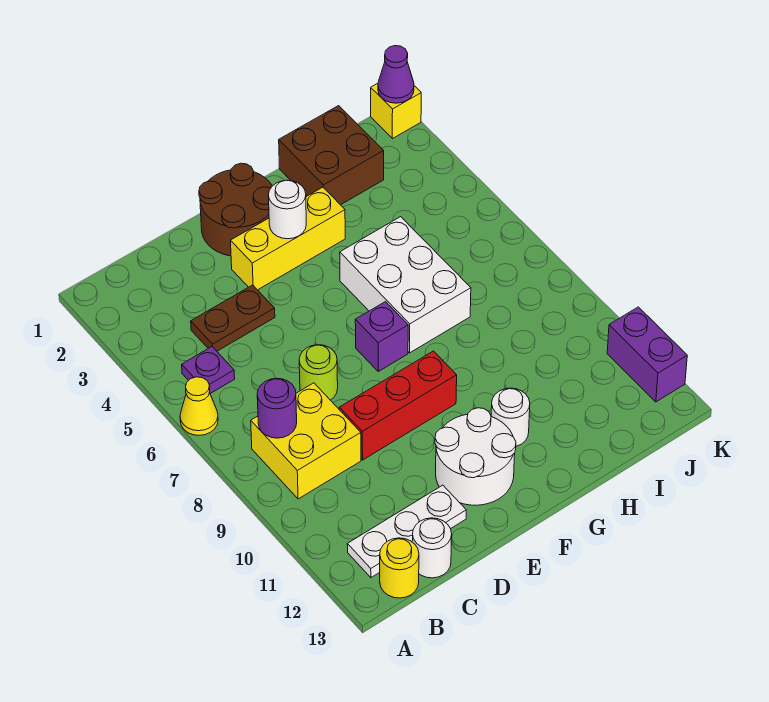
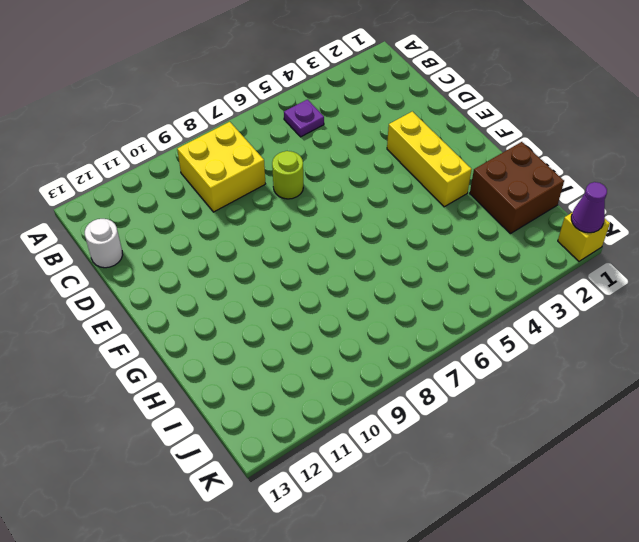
none -> yellow cone A6 level 1
none -> white plate B12:D12 level 1
none -> yellow round brick B13 level 1

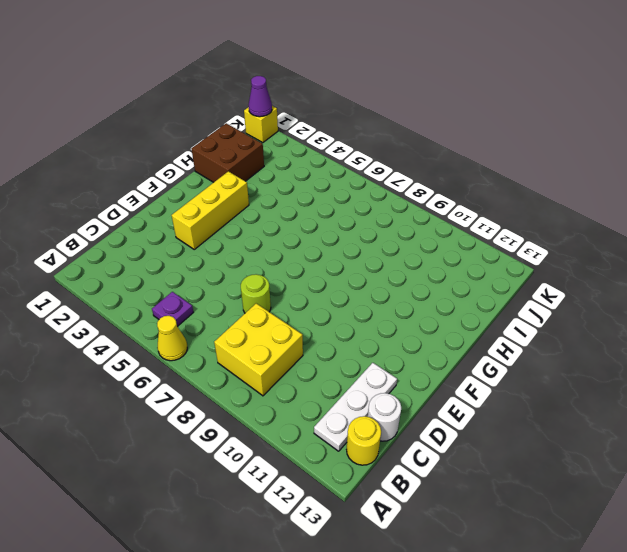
none -> brown plate C4:D4 level 1
none -> red brick D9:F9 level 1
none -> brown round brick E1:F2 level 1

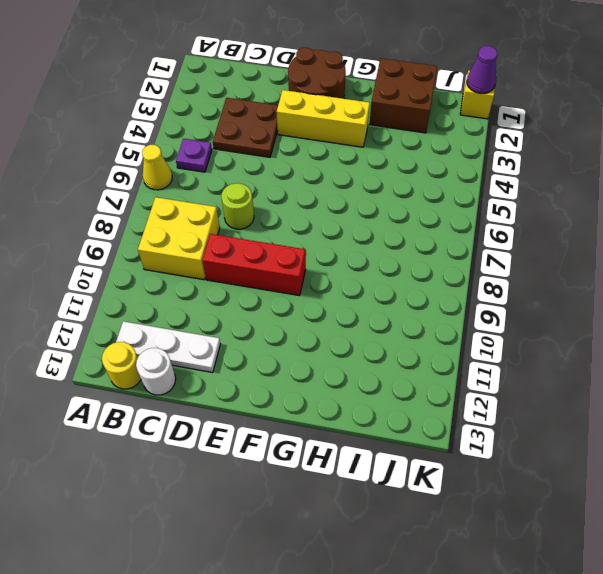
brown plate C3:D4 level 1 -> brown plate C4:D4 level 1
none -> white round brick E11:F12 level 1
none -> purple brick F7 level 1
none -> white brick G5:H7 level 1

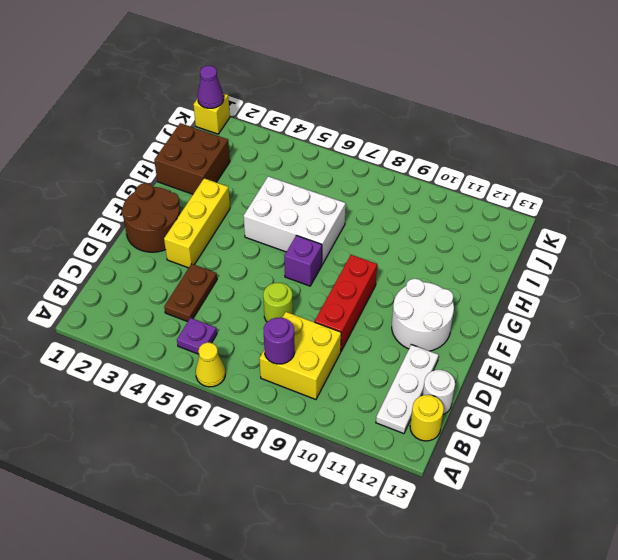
none -> white round brick G11 level 1
none -> purple brick K11:K12 level 1
none -> white round brick F3 level 2

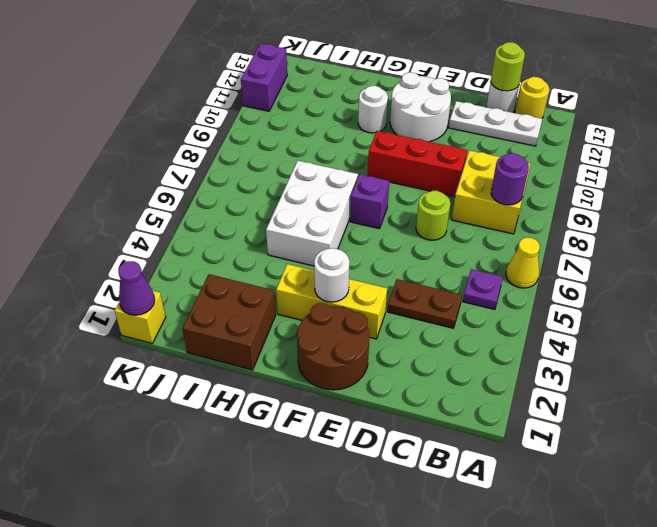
lime round brick C13 level 2 -> none

